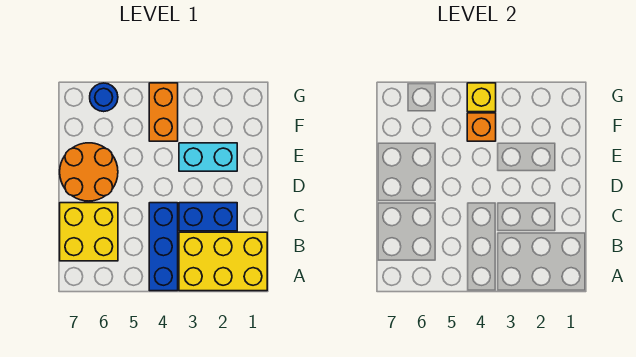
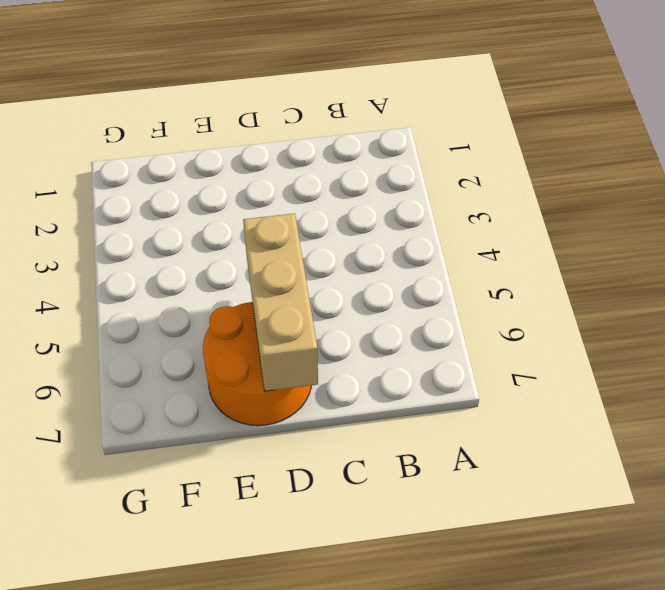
tan brick D5:D7 level 2 -> none
none -> yellow brick A1:B3 level 1
none -> blue brick A4:C4 level 1

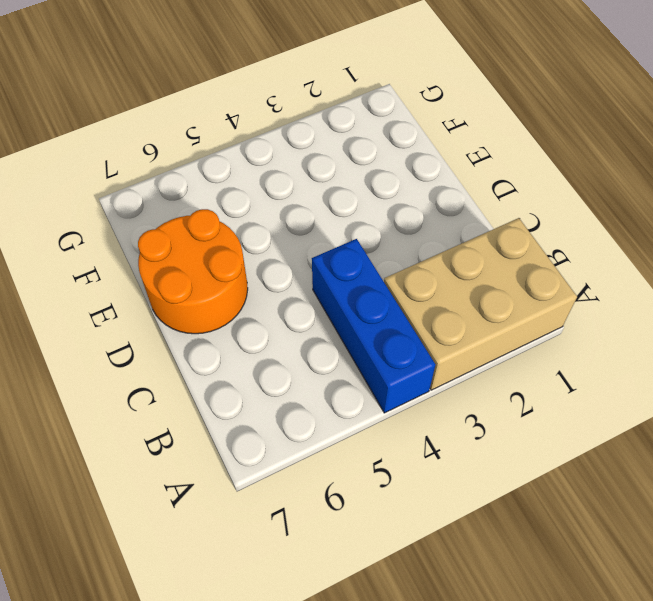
tan brick A1:B3 level 1 -> yellow brick A1:B3 level 1
none -> yellow brick B6:C7 level 1
none -> blue brick C2:C3 level 1

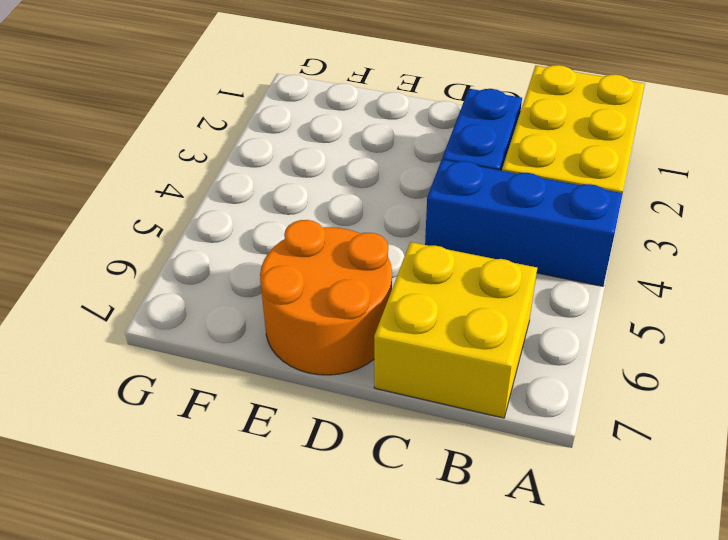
none -> cyan brick E2:E3 level 1
none -> orange brick F4:G4 level 1

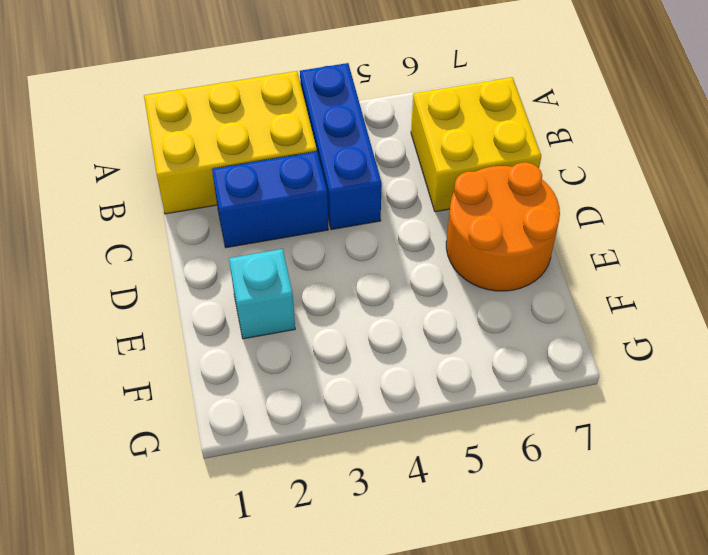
cyan brick E2 level 1 -> cyan brick E2:E3 level 1
none -> orange brick F4:G4 level 1
none -> blue round brick G6 level 1

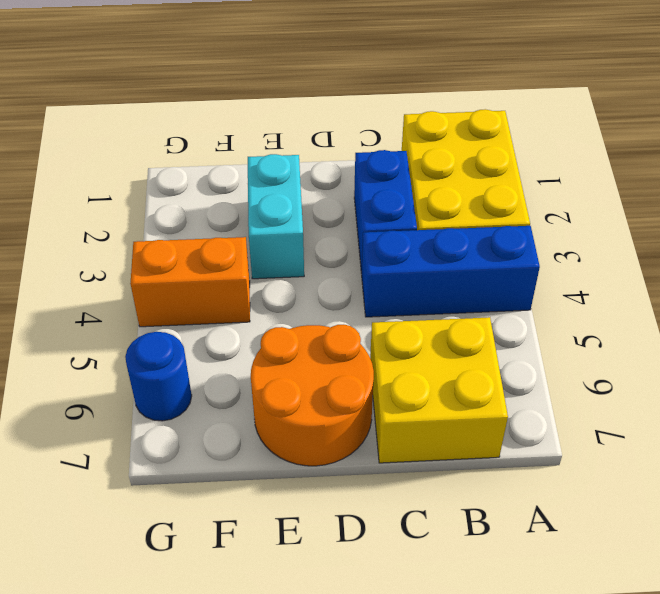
none -> orange brick F4 level 2
none -> yellow brick G4 level 2

